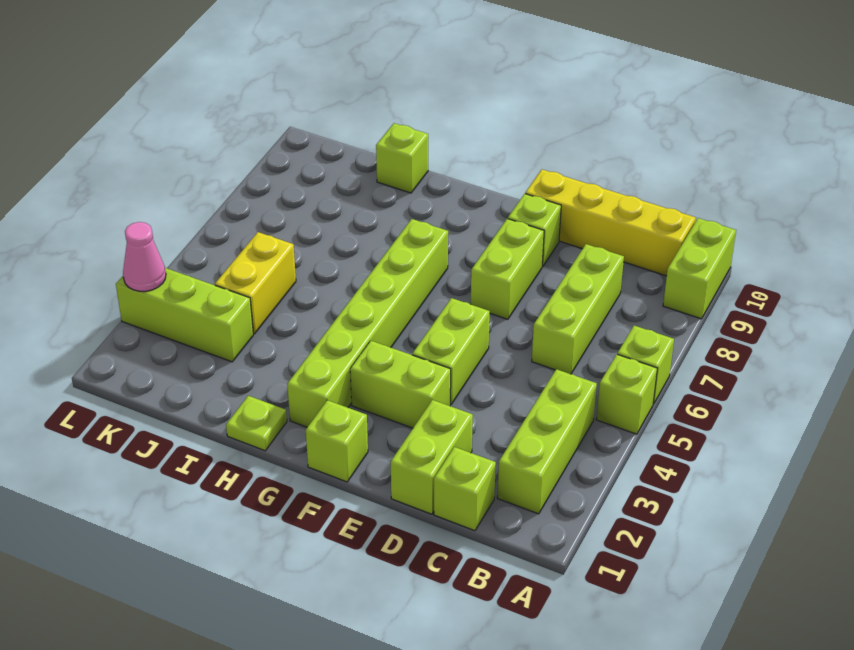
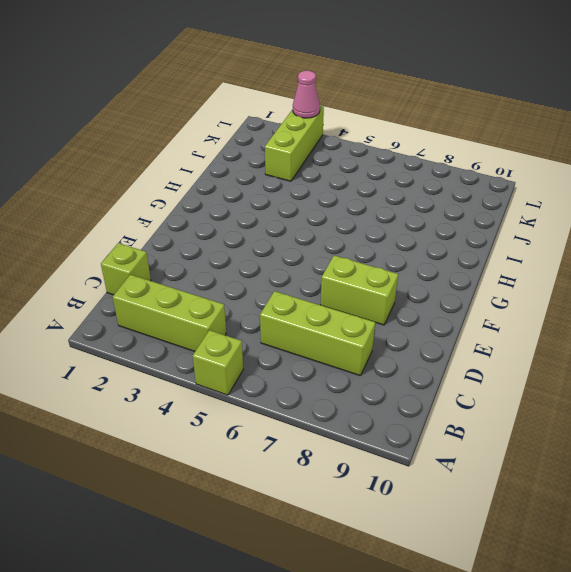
none -> lime brick A6 level 1
none -> lime brick A9:A10 level 1
none -> yellow brick B10:E10 level 1

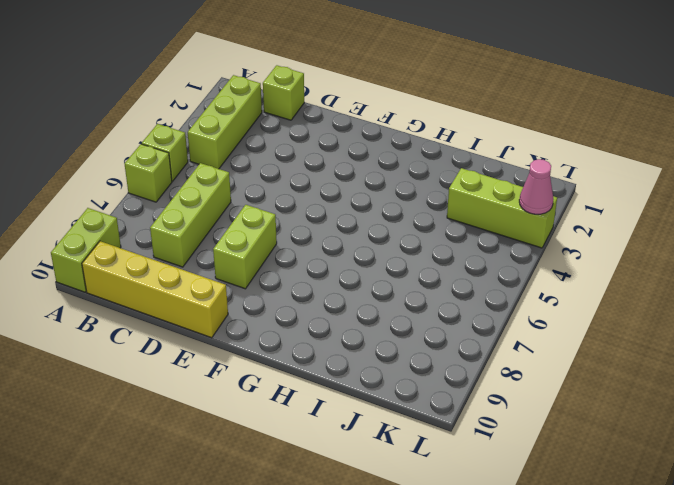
none -> lime brick D1:D2 level 1
none -> lime brick E3:F3 level 1
none -> lime brick E4:E5 level 1

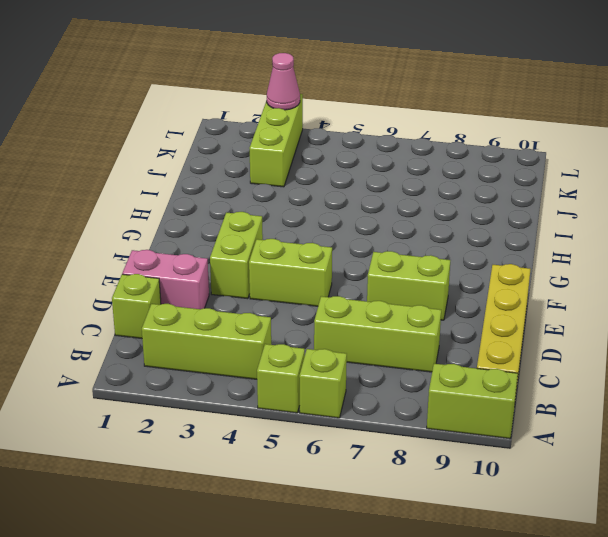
pink brick D1:D2 level 1 -> lime brick D1:D2 level 1
none -> lime brick E9 level 1
none -> lime brick F1 level 1
none -> lime brick G2:G7 level 1

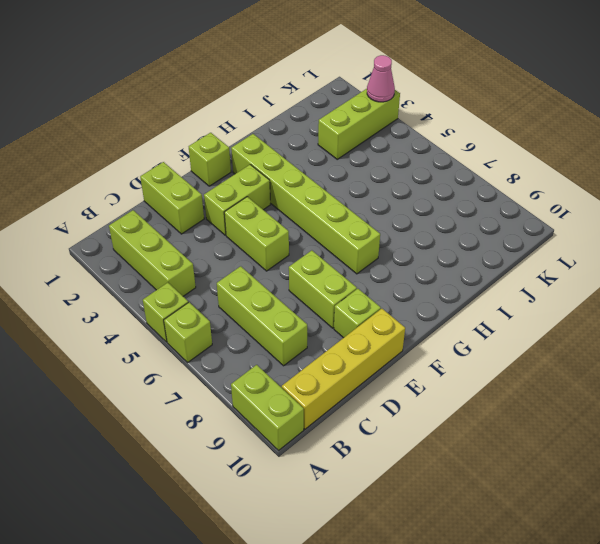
none -> lime brick C1 level 1
none -> lime plate H1 level 1
none -> lime brick I10 level 1

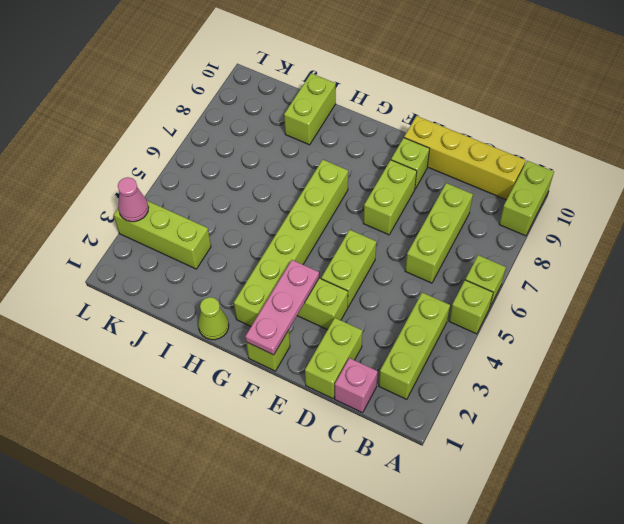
pink brick C1 level 1 -> lime brick C1 level 1
pink plate F1:F3 level 2 -> none
lime cone H1 level 1 -> lime plate H1 level 1
lime brick I9:I10 level 1 -> lime brick I10 level 1
none -> yellow brick J4:J5 level 1

